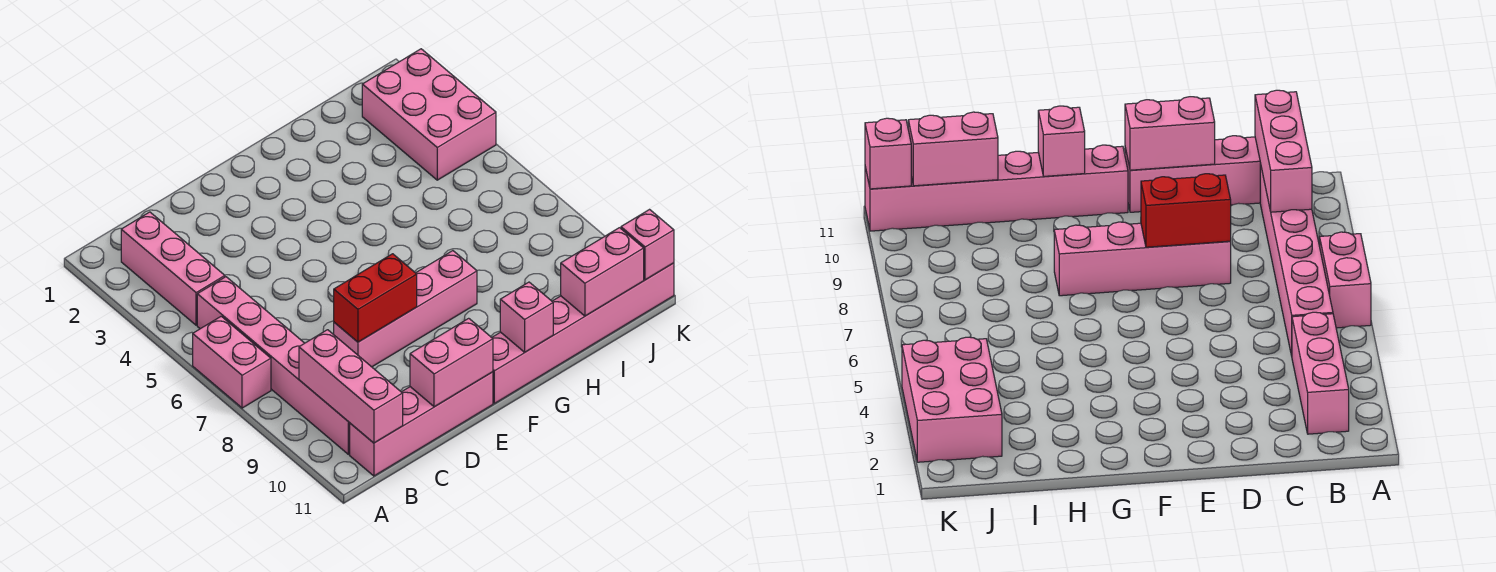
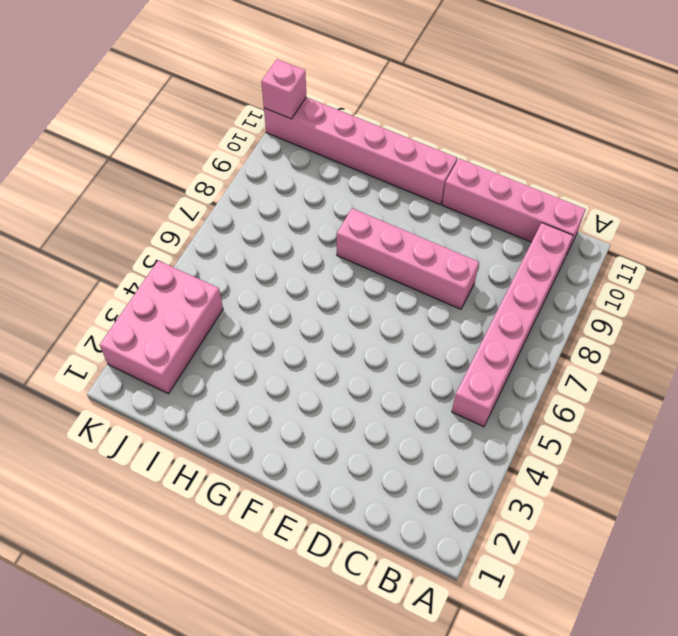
none -> pink brick A6:A7 level 1
none -> pink brick B2:B4 level 1
none -> pink brick B9:B11 level 2

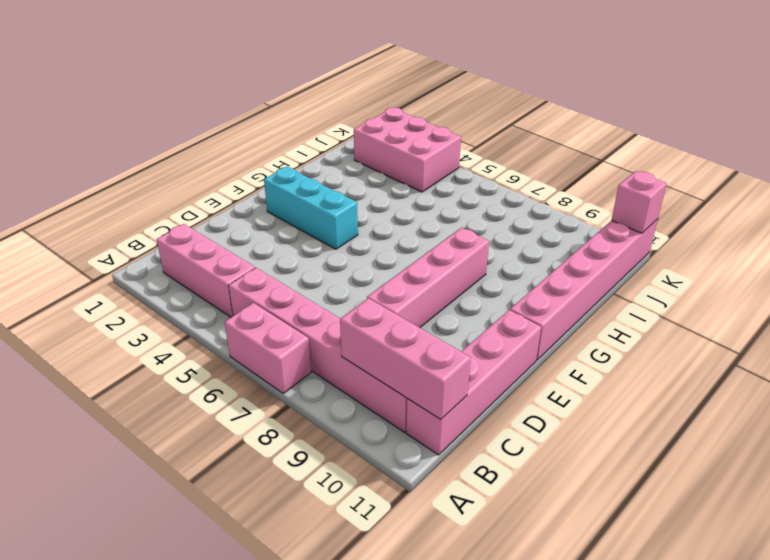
cyan brick F2:F4 level 1 -> none
none -> red brick D8:E8 level 2
none -> pink brick D11:E11 level 2
none -> pink brick G11 level 2

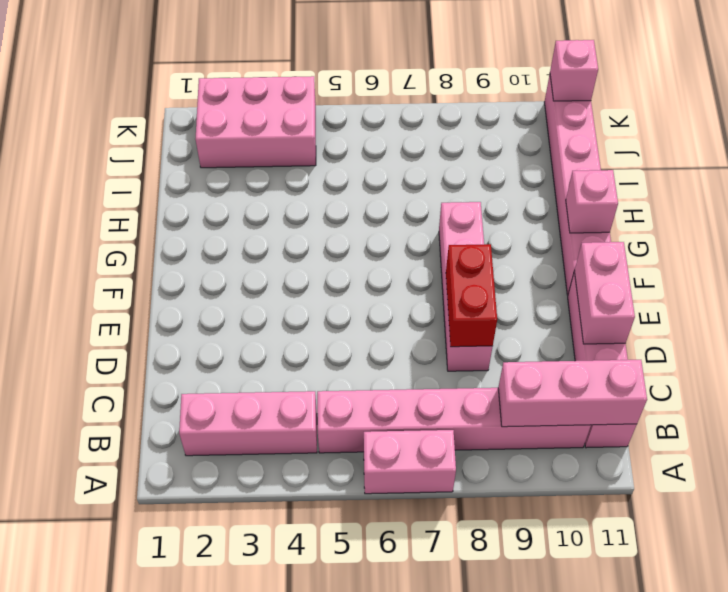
none -> pink brick I11:J11 level 2

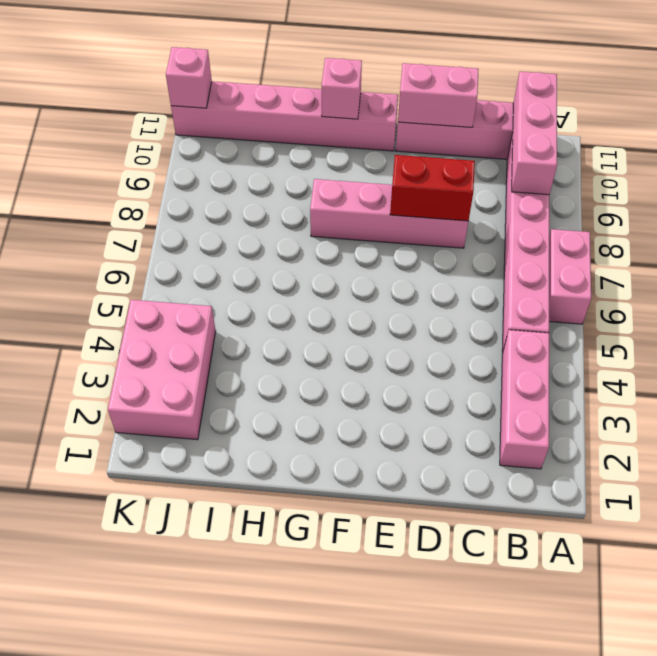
none -> pink brick I11:J11 level 2

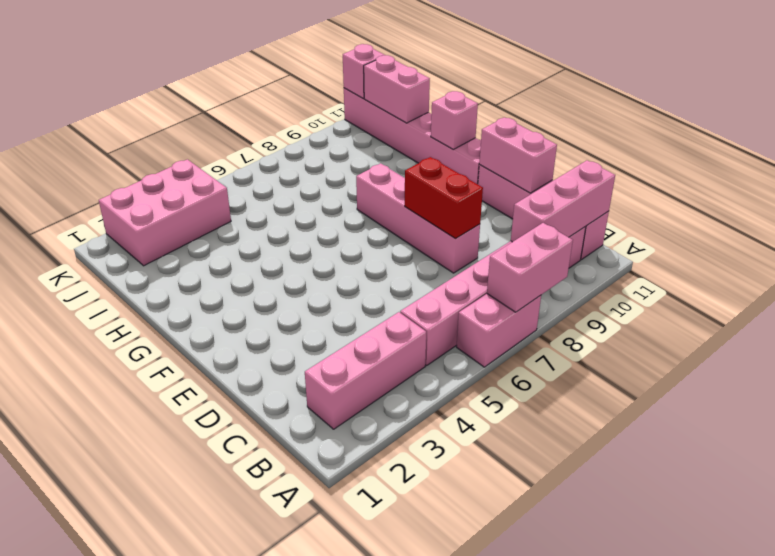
pink brick A7:A8 level 2 -> none

